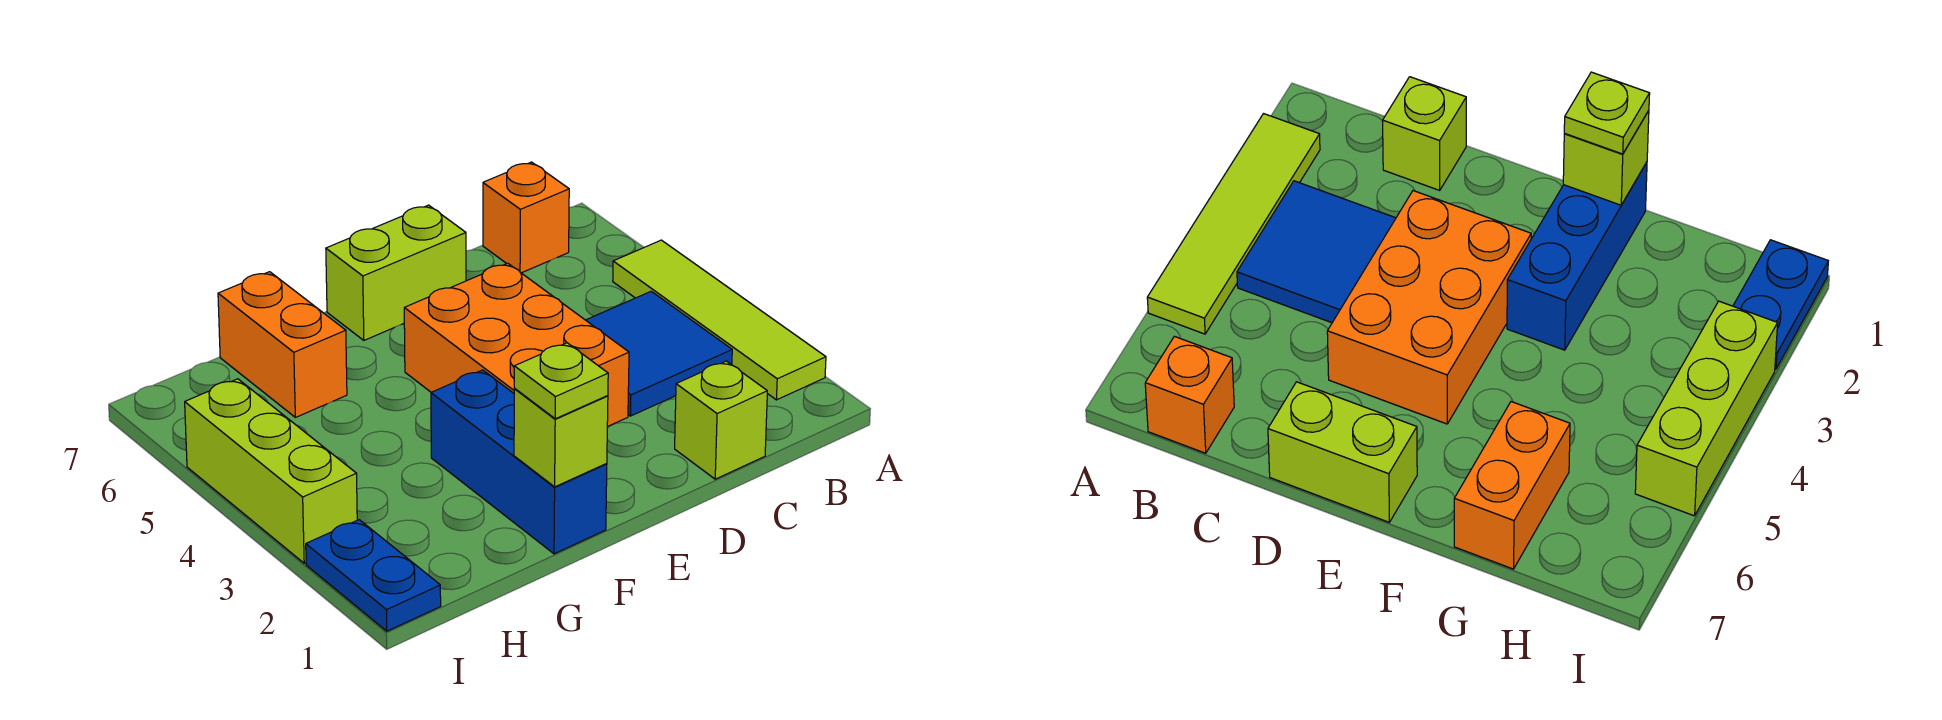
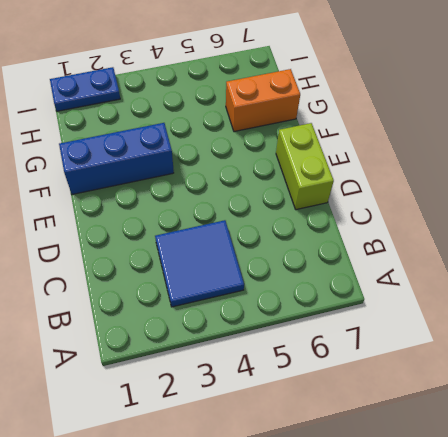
none -> lime tile A2:A5 level 1
none -> orange brick B7 level 1
none -> lime brick C1 level 1

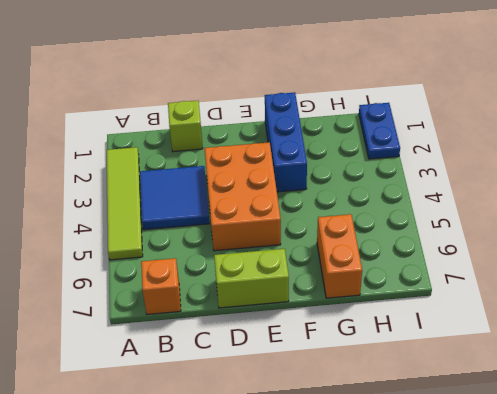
none -> lime brick I3:I5 level 1
none -> lime brick F1 level 2
none -> lime plate F1 level 3

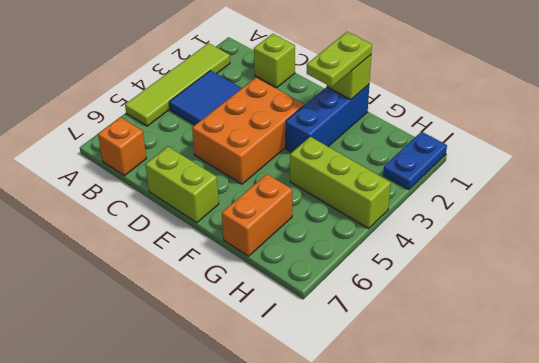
lime plate F1:F2 level 3 -> lime plate F1 level 3
lime brick G4:I4 level 1 -> lime brick I3:I5 level 1

